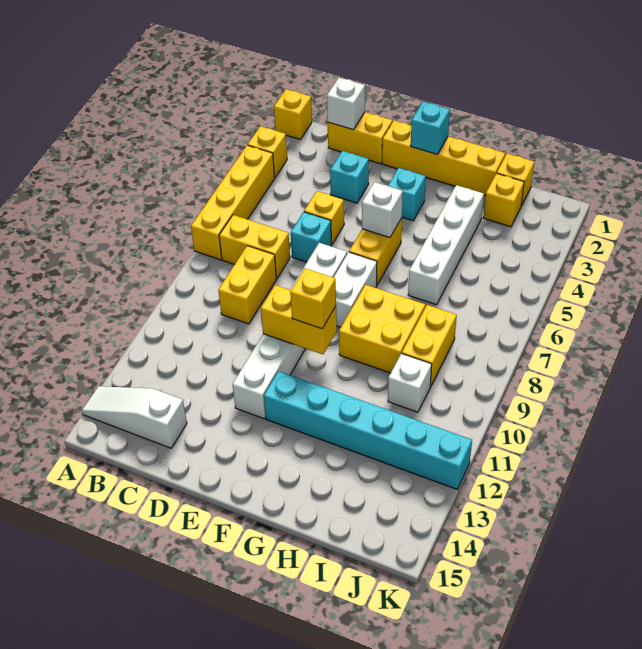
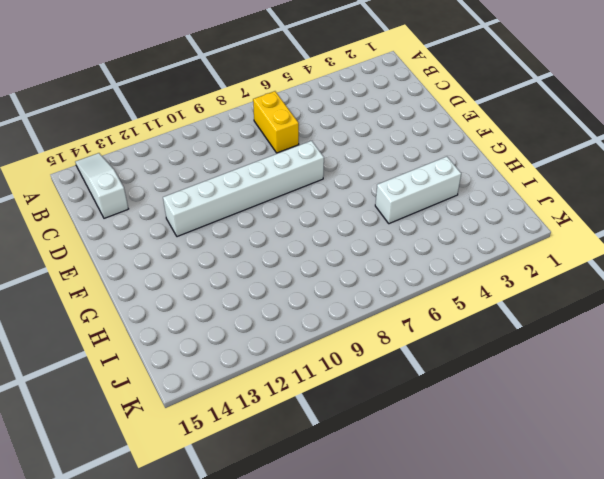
white brick H3:H5 level 1 -> white brick H3:H6 level 1
none -> yellow brick A1 level 1
none -> yellow brick A3 level 1
none -> yellow brick A4:A7 level 1

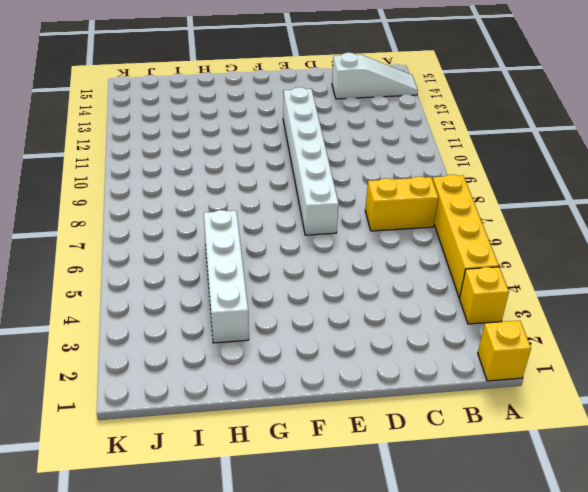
none -> yellow brick C1:D1 level 1
none -> yellow brick C8:C9 level 1
none -> cyan brick D3 level 1

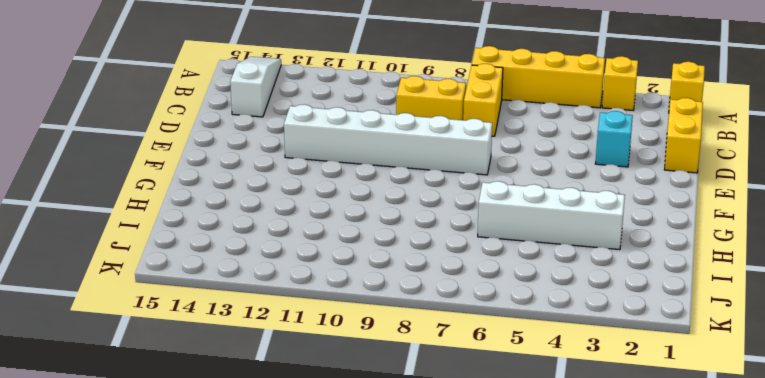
none -> yellow brick D5 level 1
none -> cyan brick D6 level 1
none -> yellow brick E1:H1 level 1

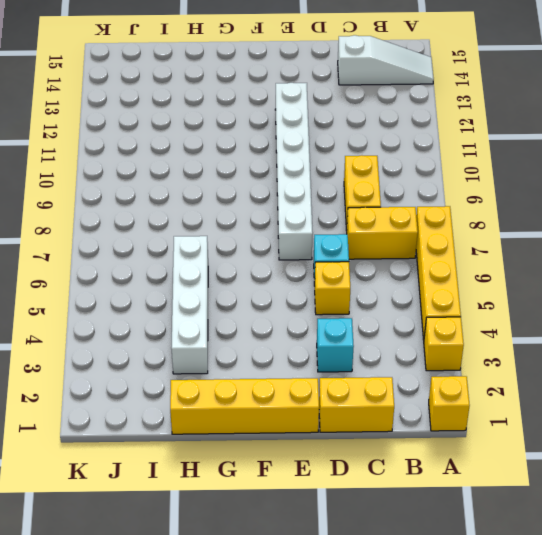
none -> cyan brick F3 level 1
none -> yellow brick F5:F6 level 1
none -> white brick F7:F8 level 1

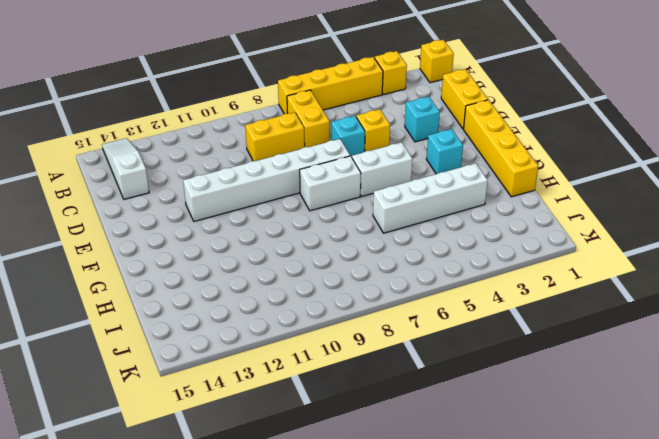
white brick F5:F6 level 1 -> yellow brick F5:F6 level 1
none -> cyan brick F12:K12 level 1
none -> yellow brick G8:H9 level 1
none -> yellow brick I1 level 1

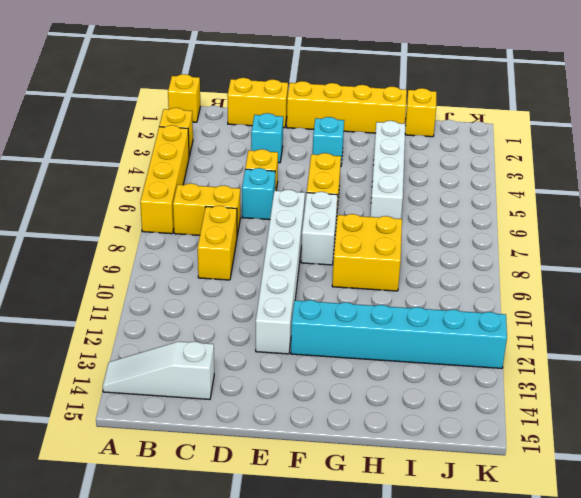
none -> yellow brick I2 level 1
none -> yellow brick I8:I9 level 1
none -> white brick I10 level 1

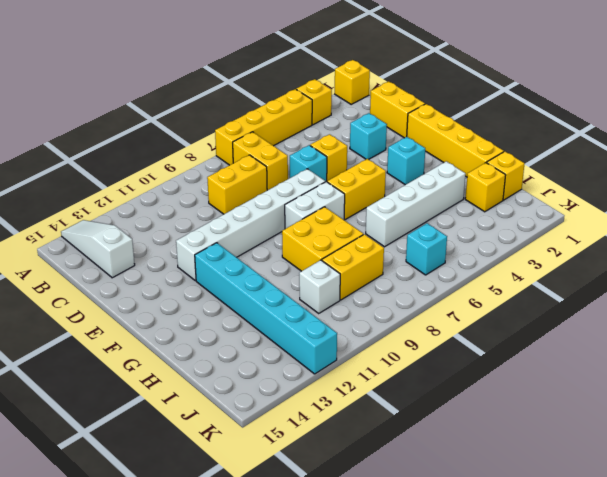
cyan brick J6 level 1 -> cyan brick F1 level 2
none -> white brick C1 level 2
none -> yellow brick E10:F10 level 2
none -> white brick F5 level 2

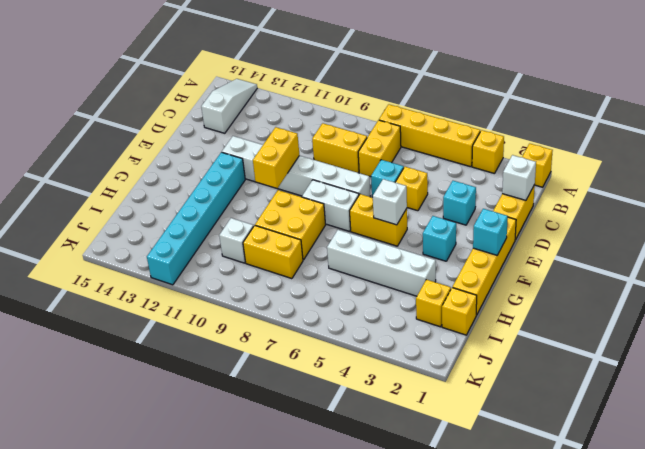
none -> yellow brick F10 level 3

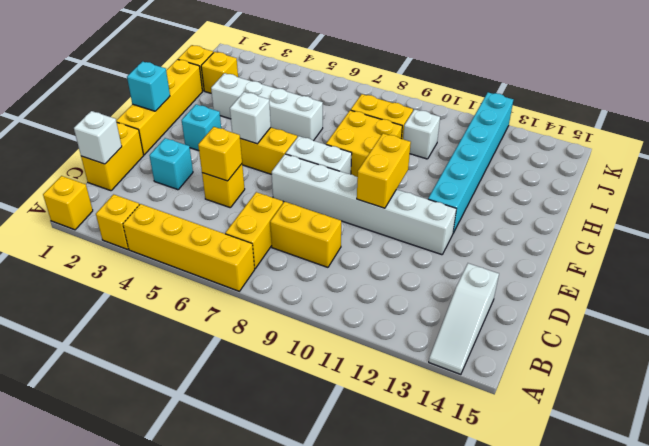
yellow brick D5 level 2 -> yellow brick F10 level 3
none -> cyan brick D6 level 1

